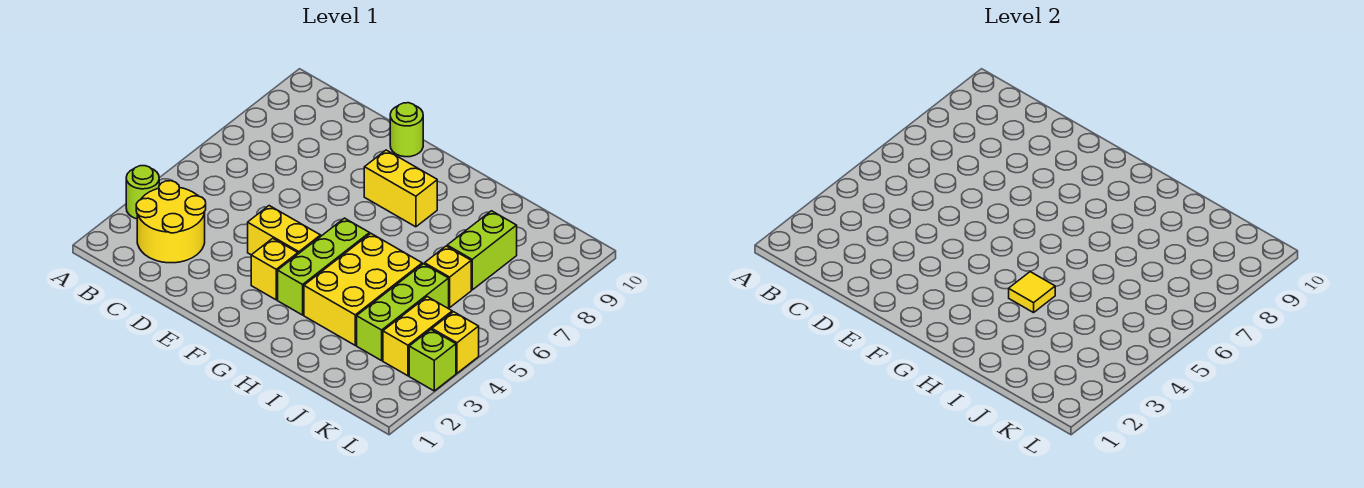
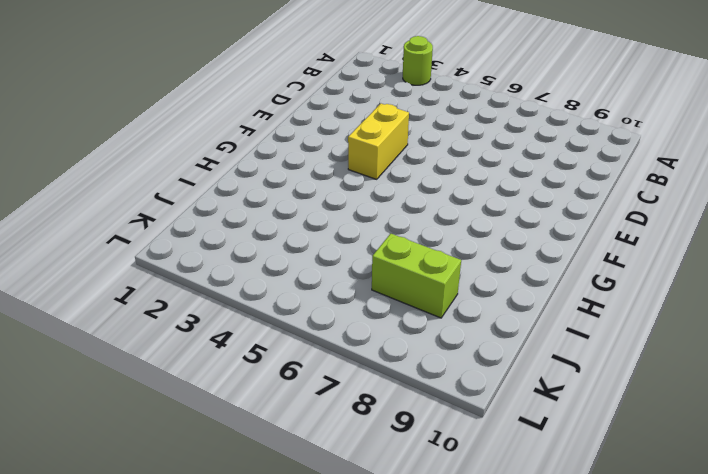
none -> yellow round brick B2:C3 level 1
none -> lime round brick E10 level 1
none -> yellow brick F3 level 1

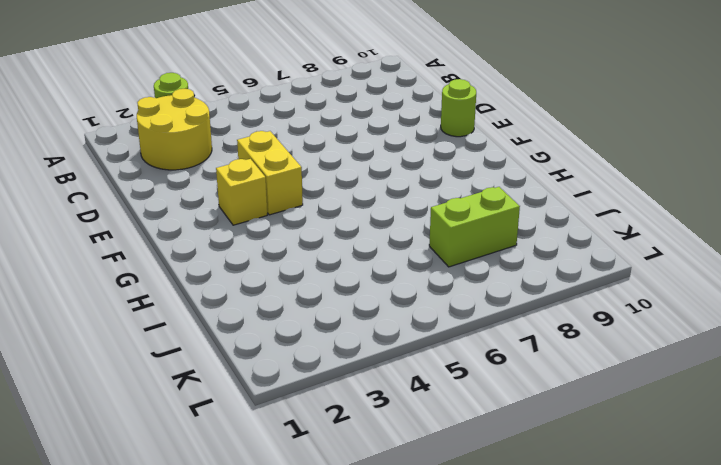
none -> yellow brick F8:G8 level 1
none -> lime brick G3:G5 level 1
none -> yellow brick H3:I5 level 1

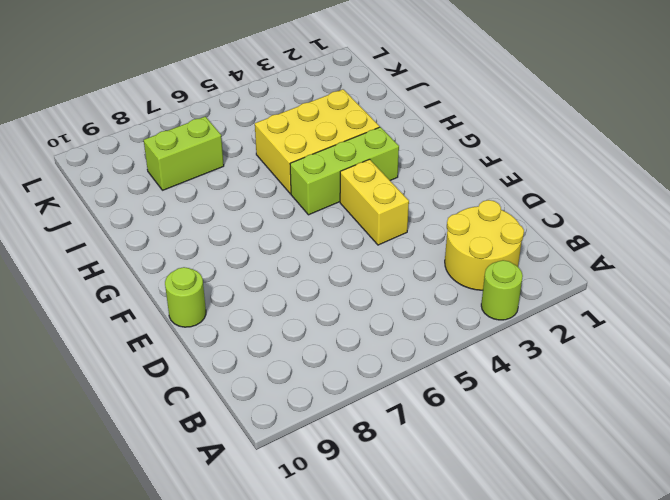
none -> yellow brick F3 level 1
none -> yellow brick F8:G8 level 1
none -> lime brick J3:J5 level 1

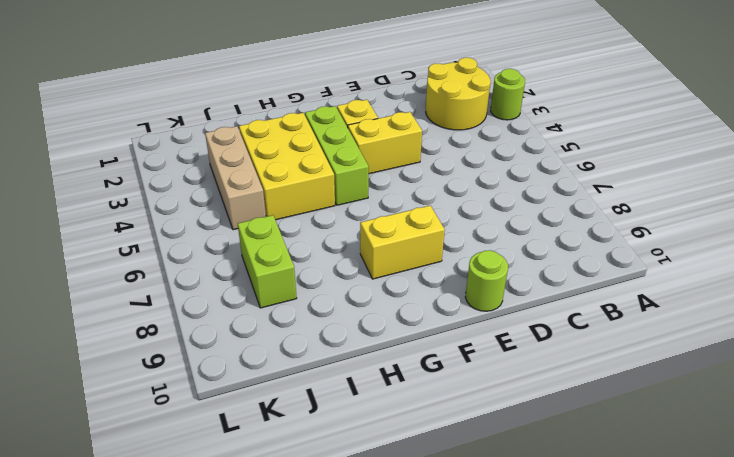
tan brick J3:J5 level 1 -> lime brick J3:J5 level 1
none -> yellow brick J6 level 1
none -> yellow brick K3:K4 level 1
none -> lime brick L3 level 1

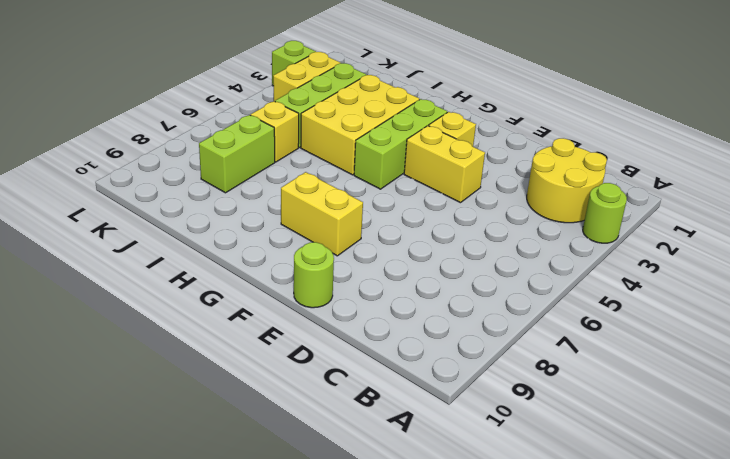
none -> yellow brick L4 level 1
none -> yellow tile H4 level 2

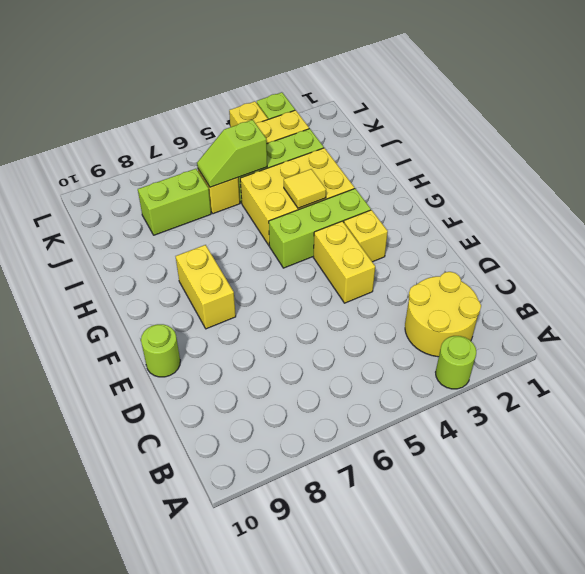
lime slope J5:J6 level 2 top 5 -> none

